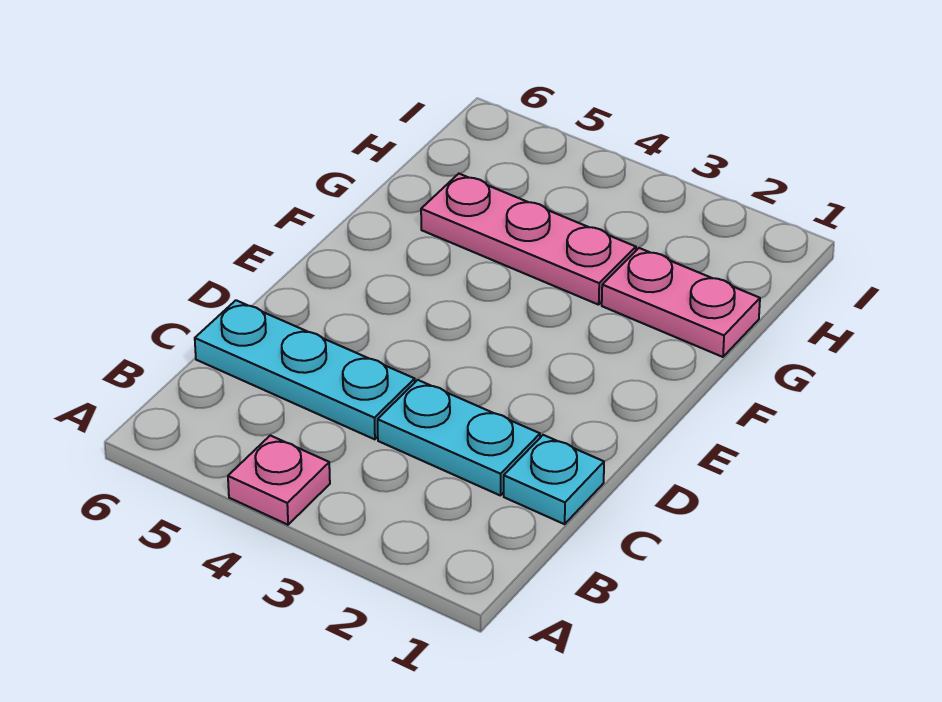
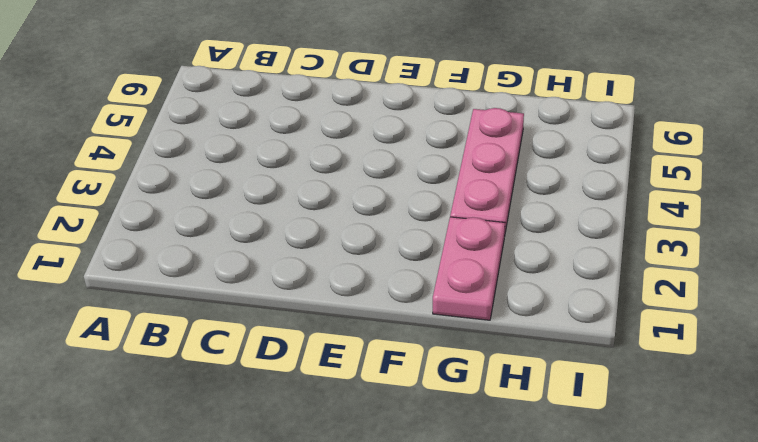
none -> pink plate A4 level 1
none -> cyan plate C1 level 1

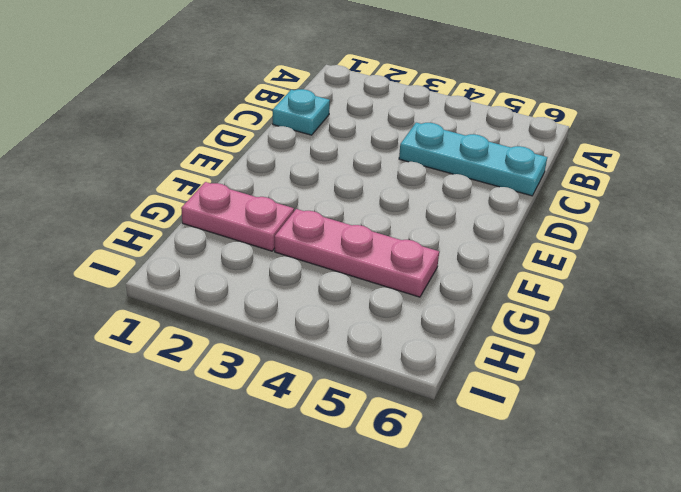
none -> pink plate A4 level 1
none -> cyan plate C2:C3 level 1

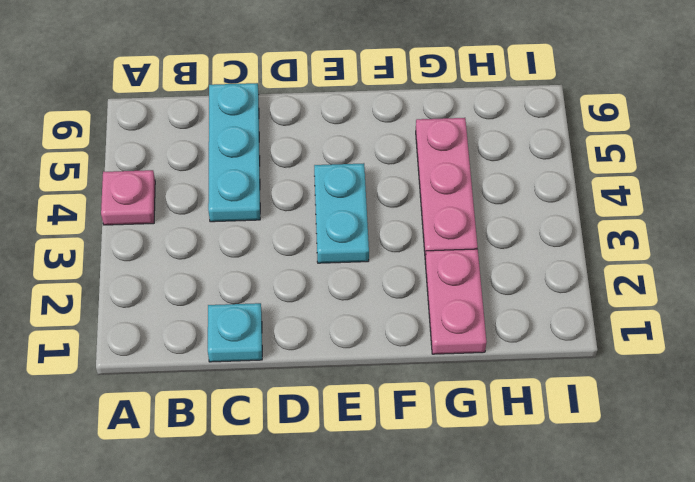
cyan plate E3:E4 level 1 -> cyan plate C2:C3 level 1

